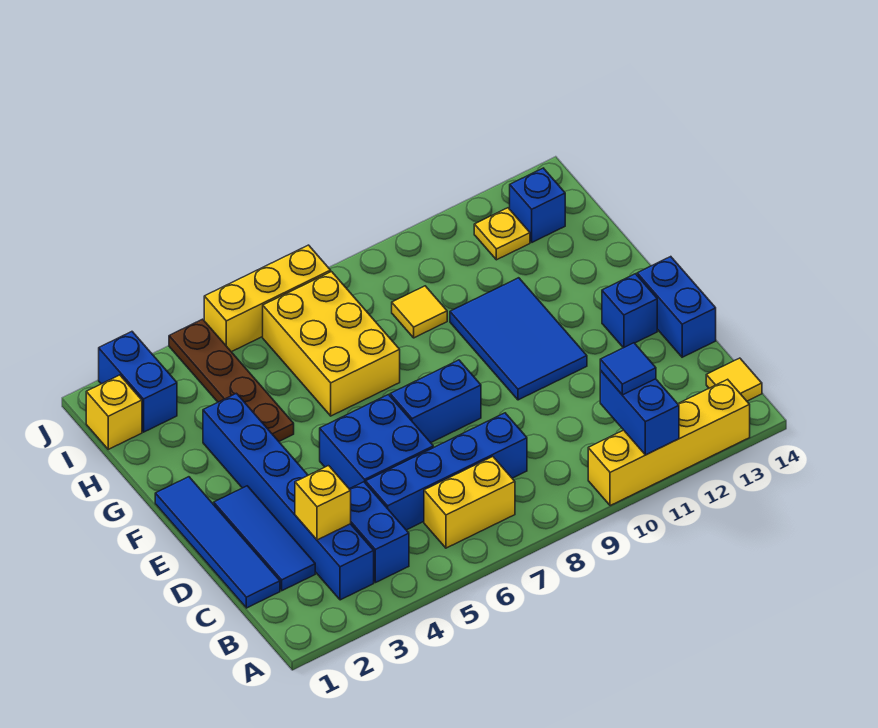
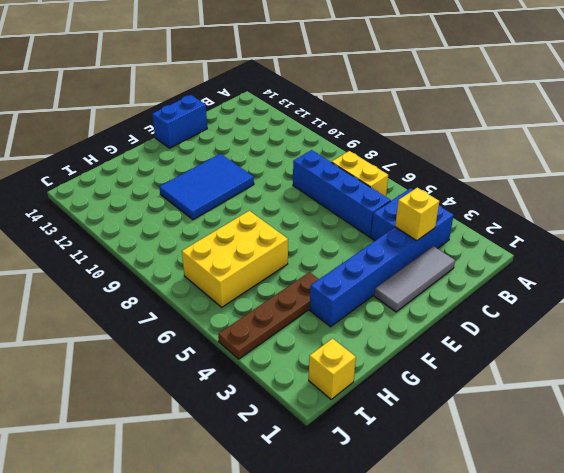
grey tile C2:E2 level 1 -> blue tile C2:E2 level 1
none -> yellow brick A10:A13 level 1
none -> yellow tile B14 level 1
none -> blue tile C1:F1 level 1

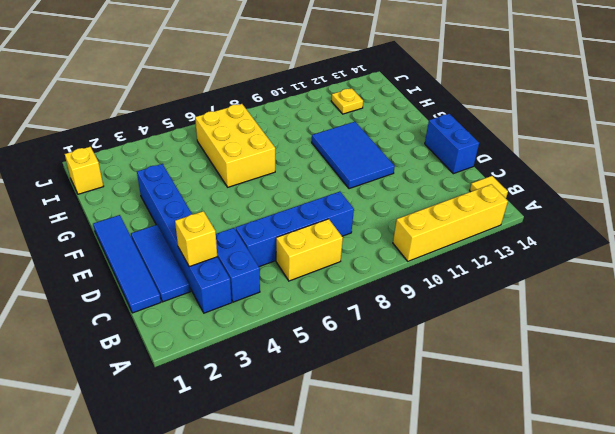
none -> blue brick D5:E6 level 1
none -> blue brick E7:E8 level 1
none -> blue brick E13 level 1

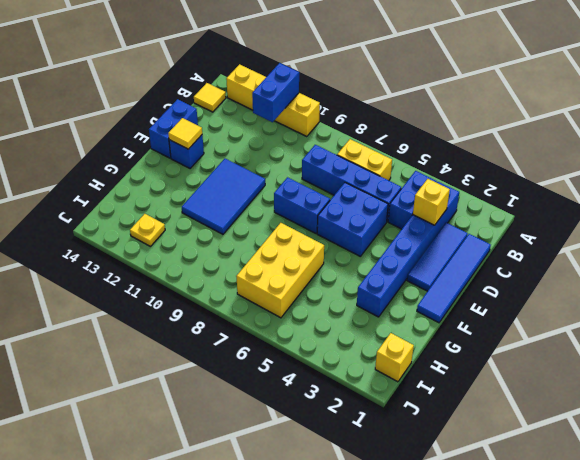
yellow tile E13 level 2 -> yellow tile H9 level 1
none -> brown plate G4:J4 level 1
none -> blue brick I2:J2 level 1
none -> blue brick I13 level 1

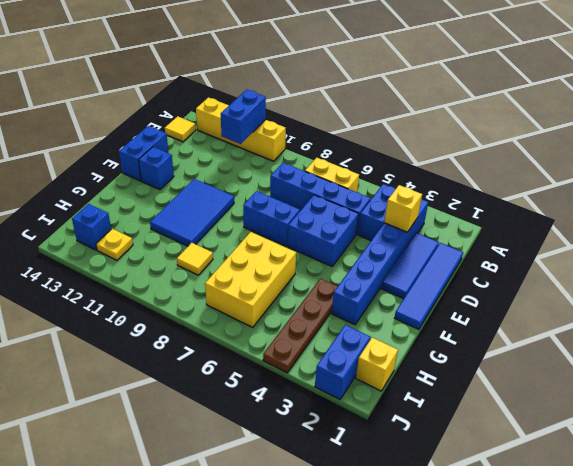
none -> yellow brick J5:J7 level 1
none -> blue tile B11 level 3

